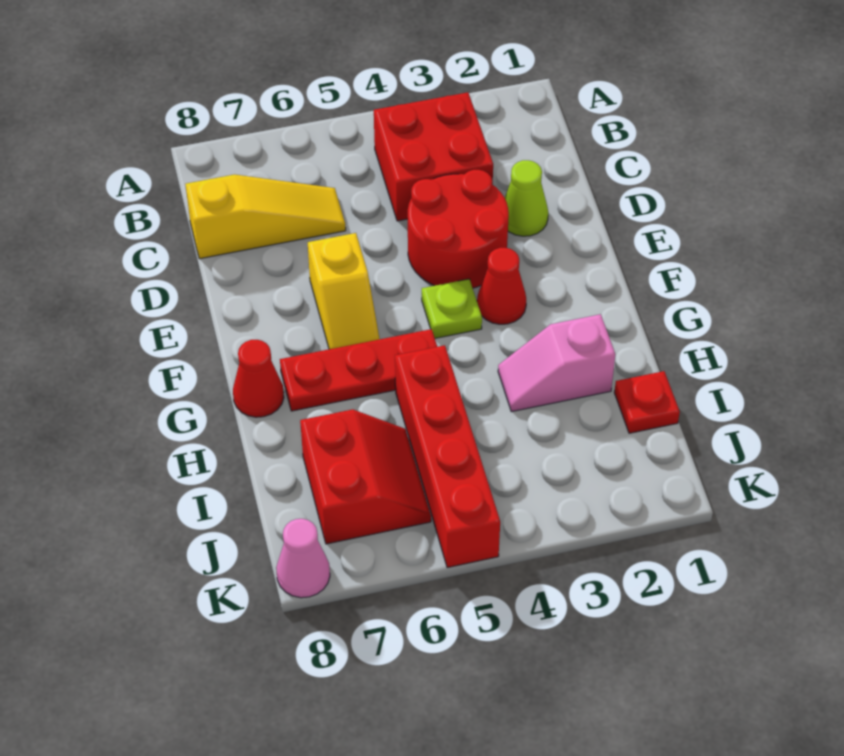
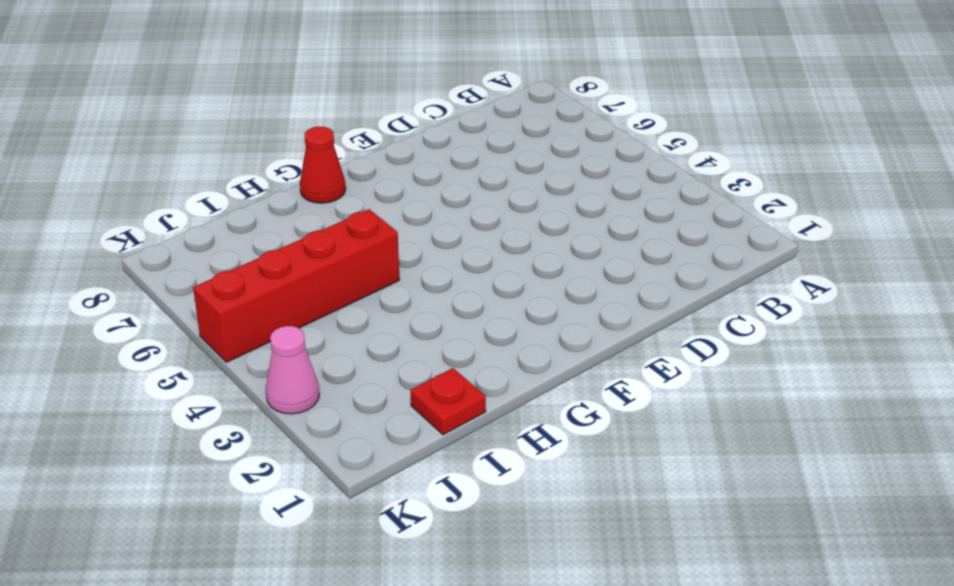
pink cone K3 level 1 -> pink cone K8 level 1
none -> red brick B3:C4 level 1
none -> yellow slope C6:C8 level 1 top 8
none -> lime cone D2 level 1

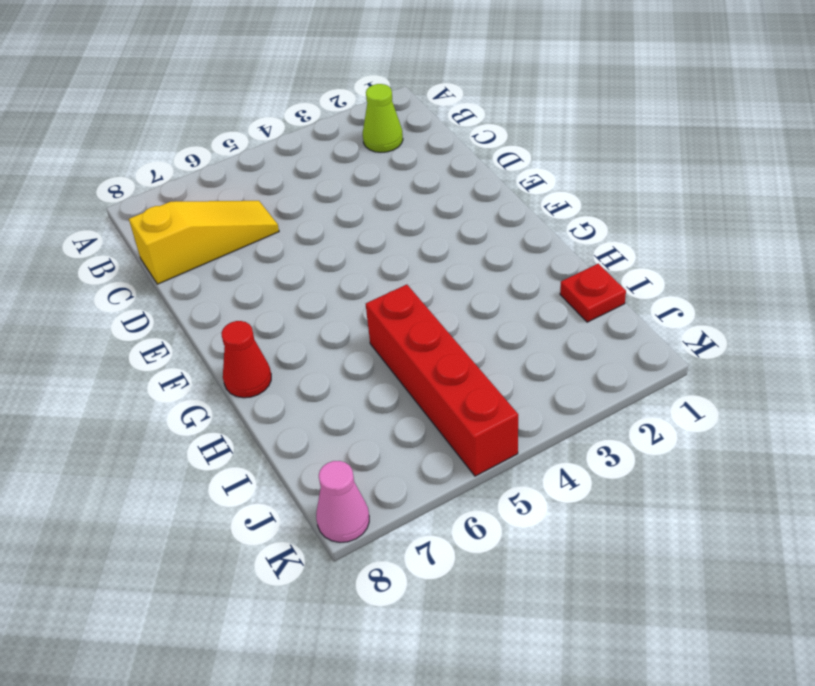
lime cone B2 level 1 -> lime cone D2 level 1
none -> red brick B3:C4 level 1
none -> red round brick D3:E4 level 1
none -> yellow slope E6:F6 level 1 top E

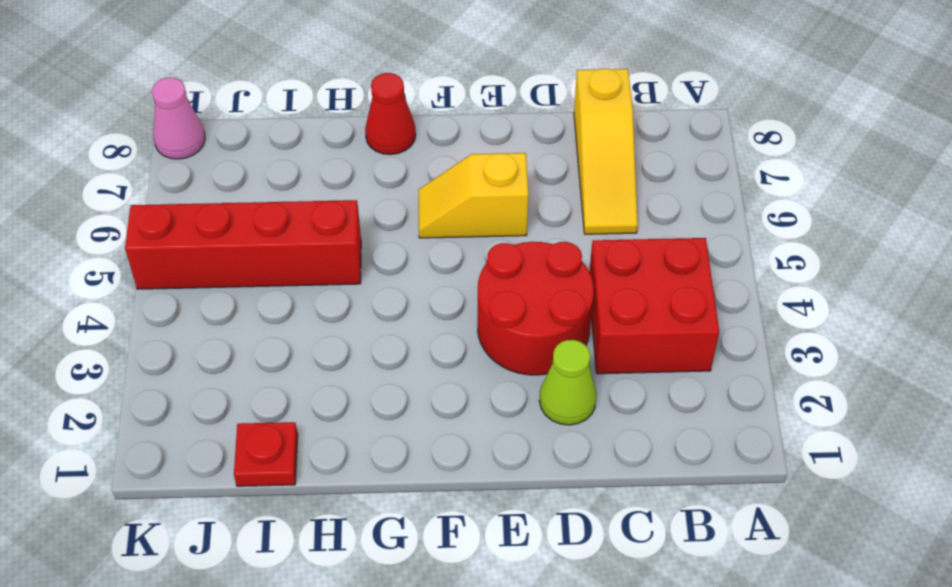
none -> red cone F3 level 1
none -> lime plate F4 level 1
none -> red plate G5:G7 level 1

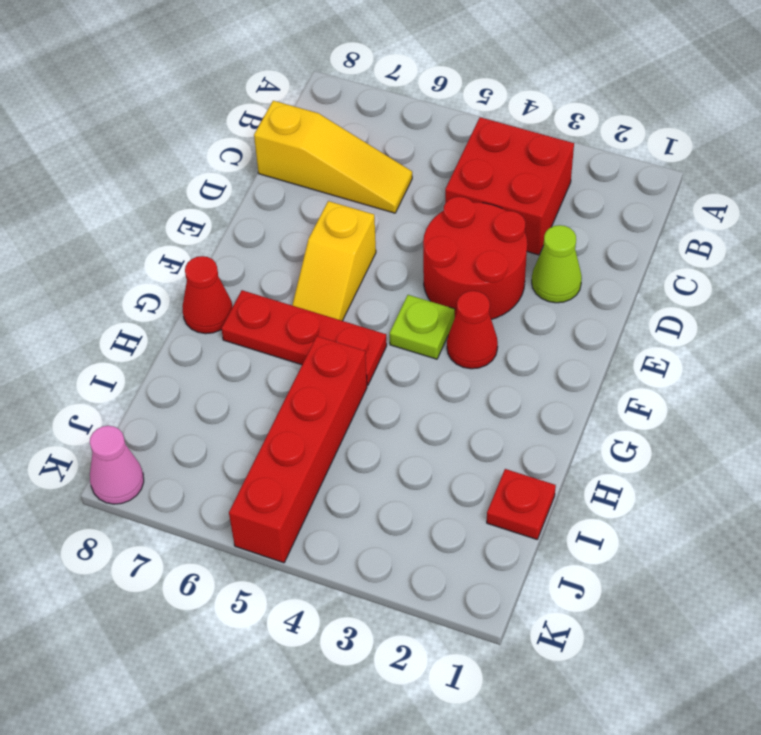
none -> pink slope H2:H3 level 1 top 2
none -> red slope I6:J7 level 1 top 7

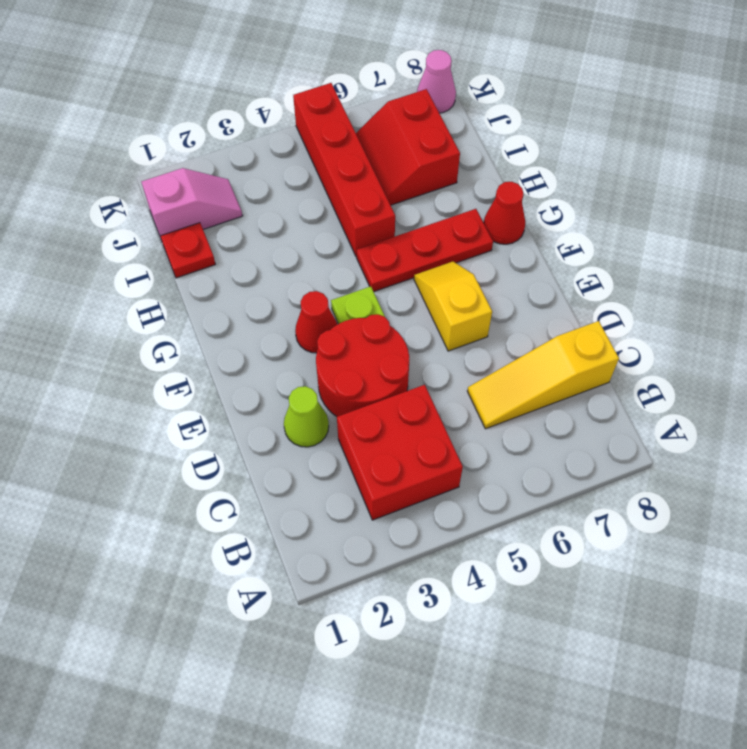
pink slope J1:J2 level 1 top 1 -> pink slope H2:H3 level 1 top 2

